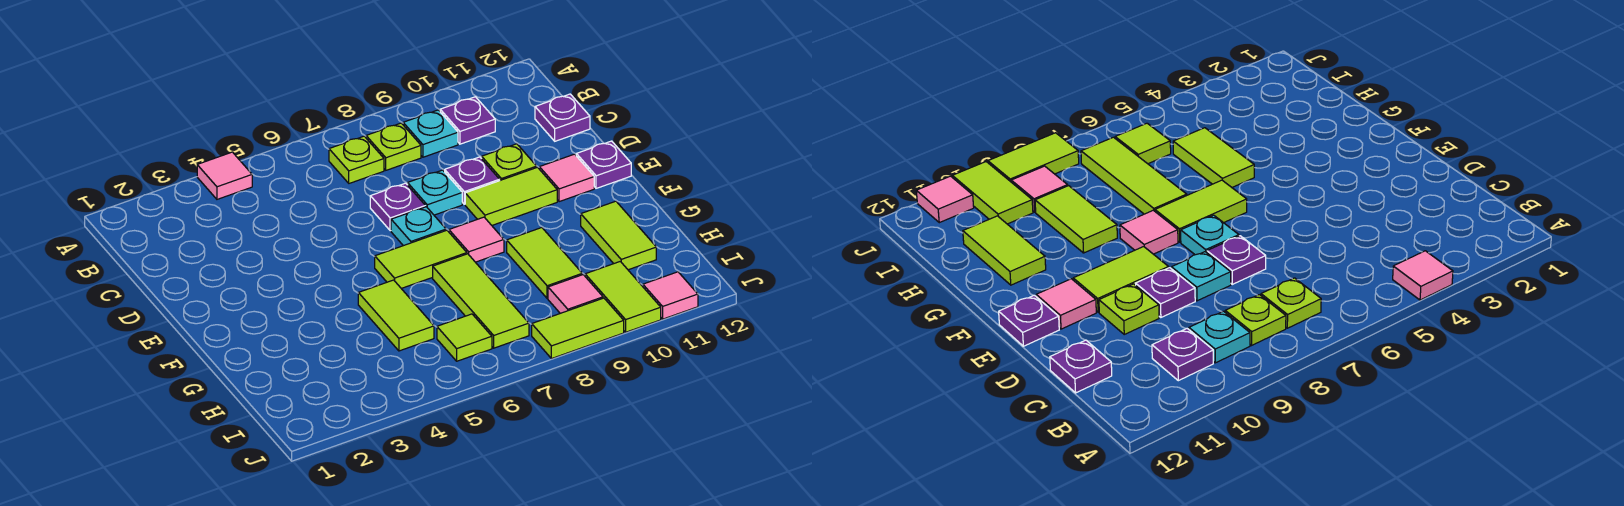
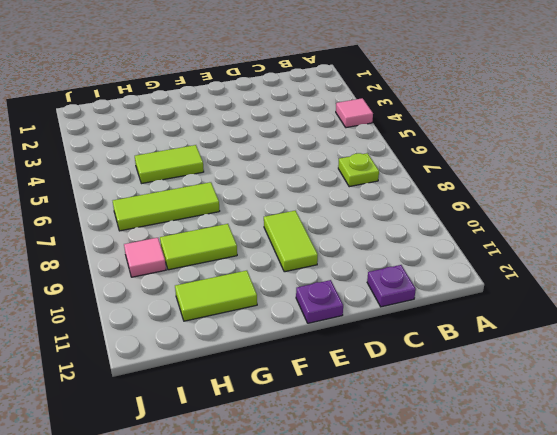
none -> lime plate B8 level 1
none -> cyan plate B9 level 1
none -> purple plate B10 level 1

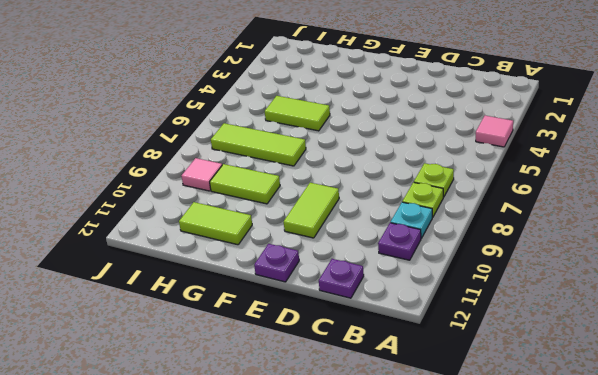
none -> purple plate D7 level 1
none -> cyan plate D8 level 1
none -> purple plate D9 level 1

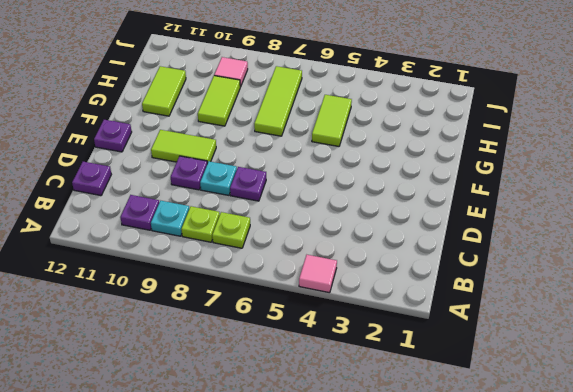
none -> lime plate D10 level 1
none -> cyan plate E7 level 1
none -> pink tile E11 level 1

